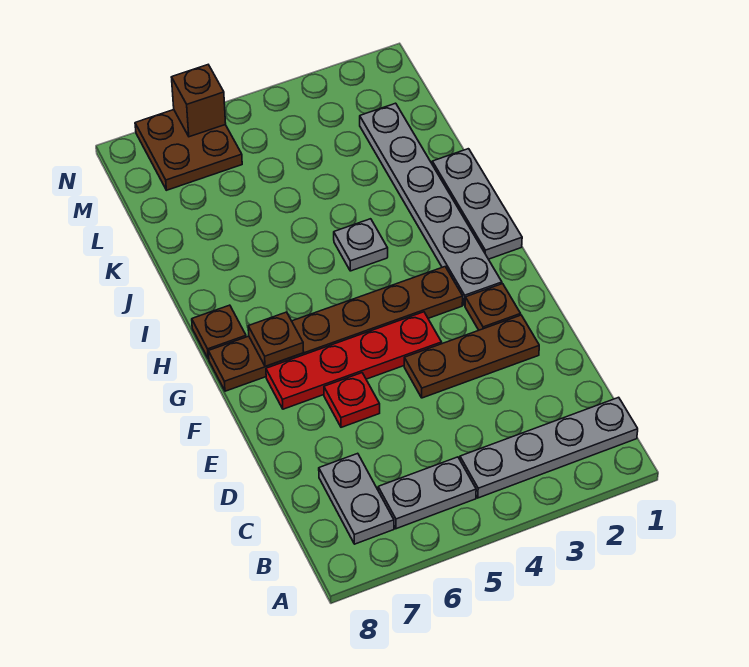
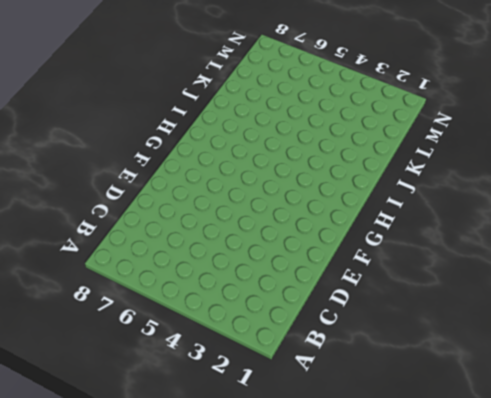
none -> grey plate B1:B4 level 1
none -> grey plate B5:B6 level 1
none -> grey plate B7:C7 level 1

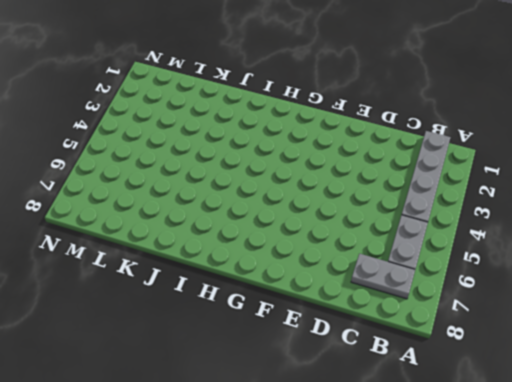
none -> brown plate E2:E4 level 1
none -> red plate E6 level 1
none -> brown plate F2 level 1

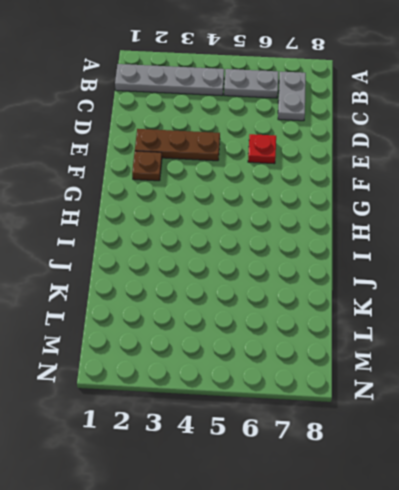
none -> red plate F4:F7 level 1
none -> grey plate G2:L2 level 1
none -> brown plate G3:G8 level 1

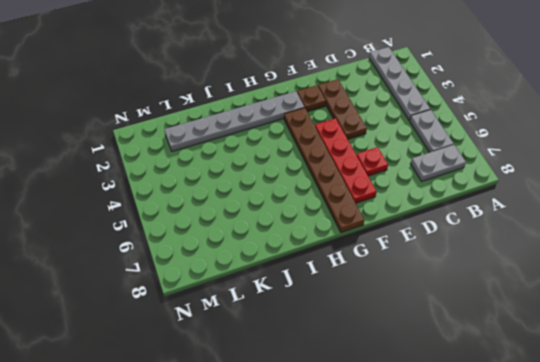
none -> grey plate H1:J1 level 1
none -> brown plate H8 level 1
none -> grey plate I4 level 1

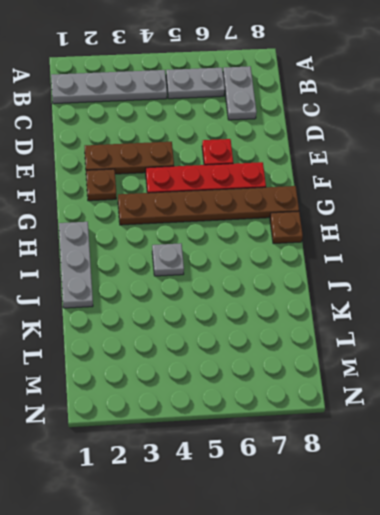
none -> grey plate G2:L2 level 1
none -> brown plate M6:N7 level 1
none -> brown plate G7 level 2

